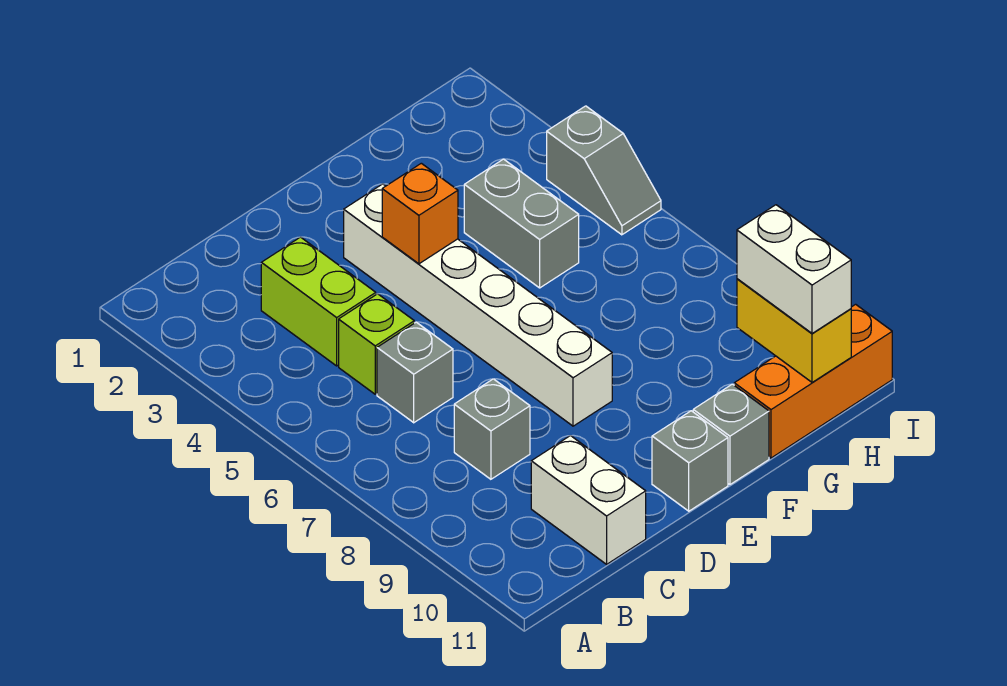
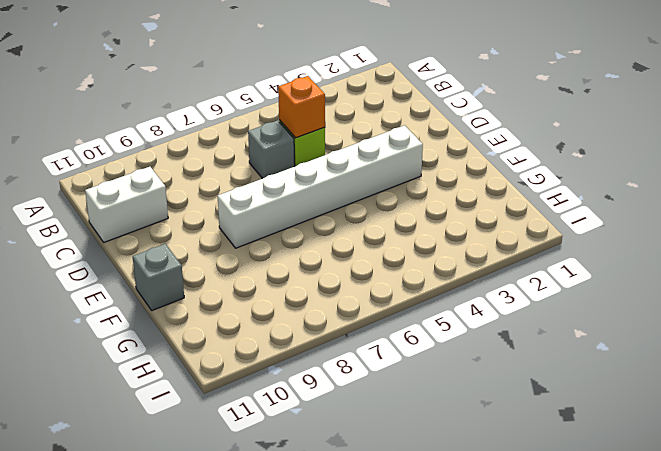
orange brick C5 level 2 -> orange brick E4 level 2
none -> lime brick C3:C4 level 1
none -> grey brick C8 level 1
none -> grey brick E11 level 1

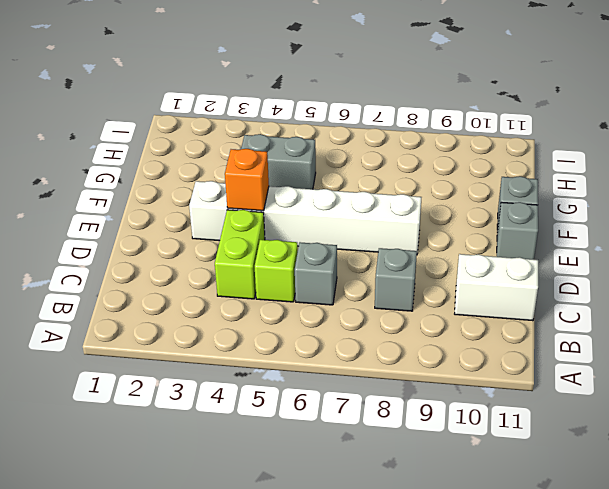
lime brick C4:D4 level 1 -> lime brick C3:C4 level 1
none -> orange brick G11:I11 level 1
none -> grey slope I4:I5 level 1 top 4
none -> yellow brick H10:H11 level 2

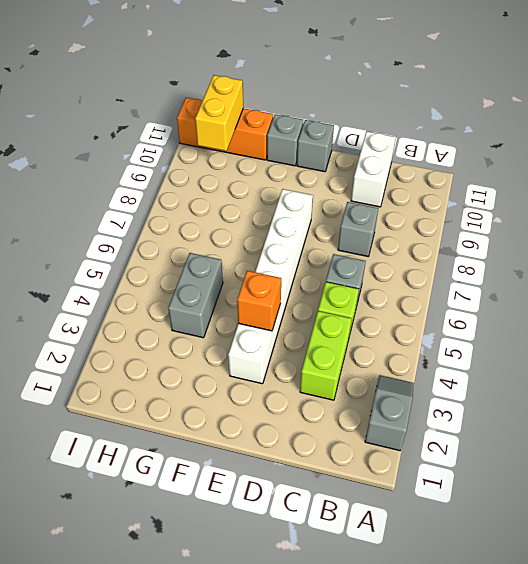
grey slope A2:A3 level 1 top 2 -> grey slope I4:I5 level 1 top 4
none -> white brick H10:H11 level 3

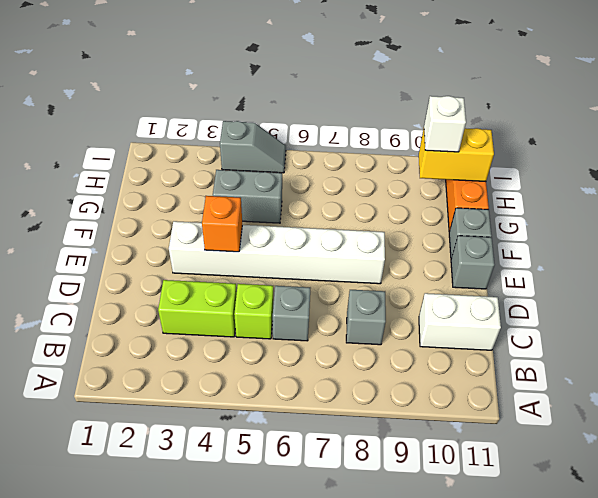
white brick H10 level 3 -> white brick H10:H11 level 3

